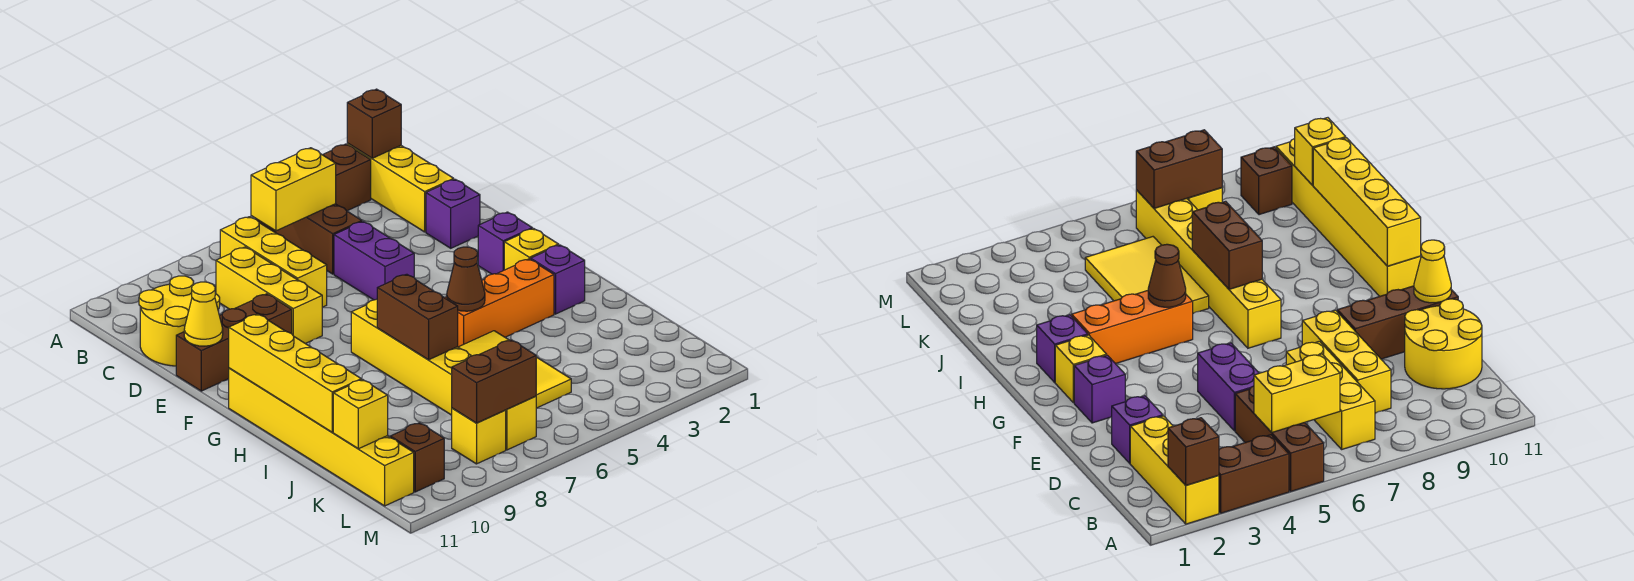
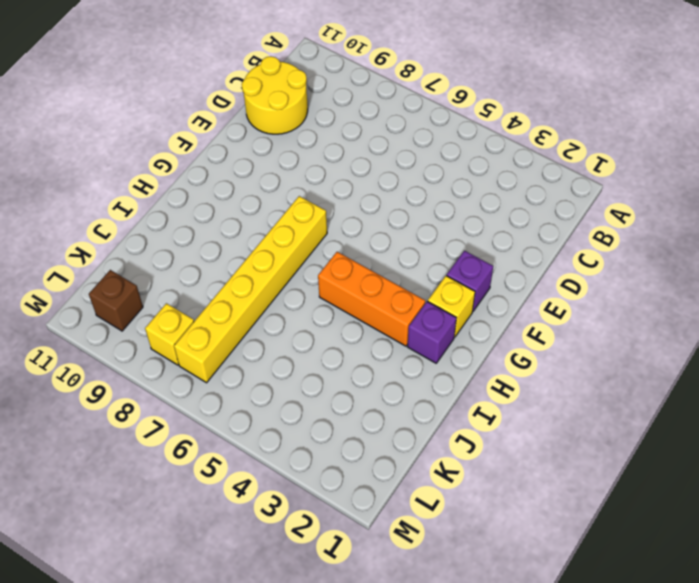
none -> yellow brick A2:C2 level 1
none -> brown brick A3:A4 level 1
none -> brown brick A5:C5 level 1

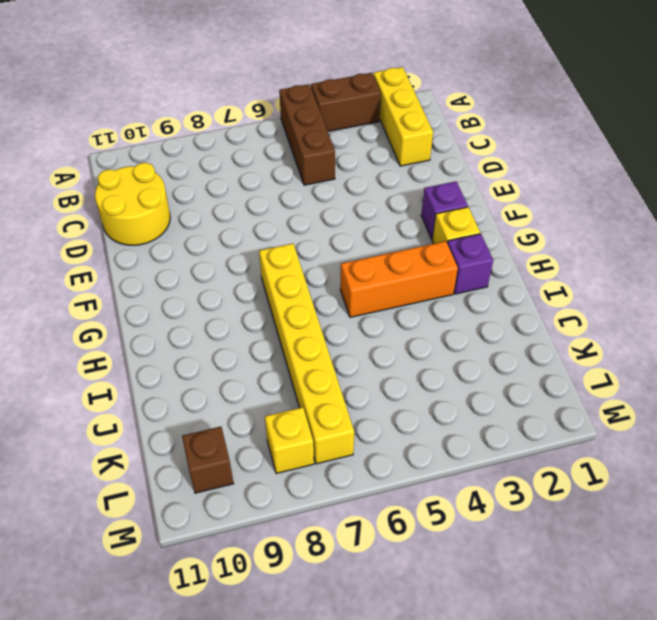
none -> yellow brick B7:D7 level 1
none -> yellow brick C8:E8 level 1
none -> purple brick D2 level 1

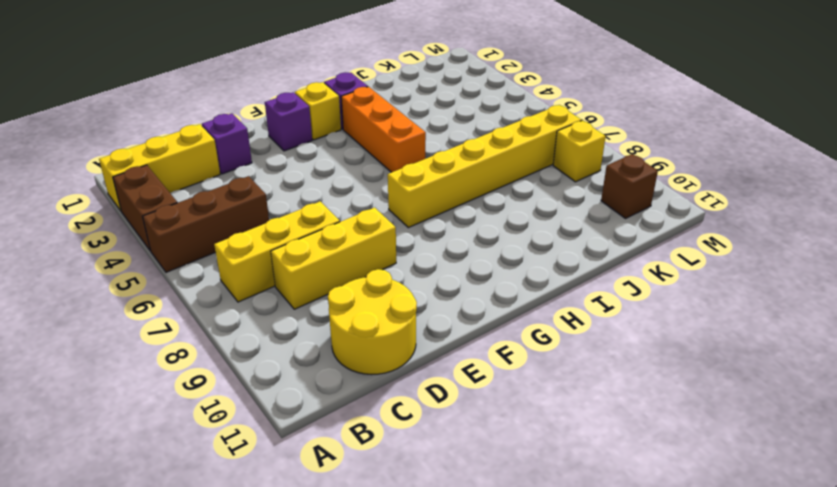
none -> purple brick D5:E5 level 1
none -> brown brick E9:E11 level 1
none -> yellow brick G11:L11 level 1

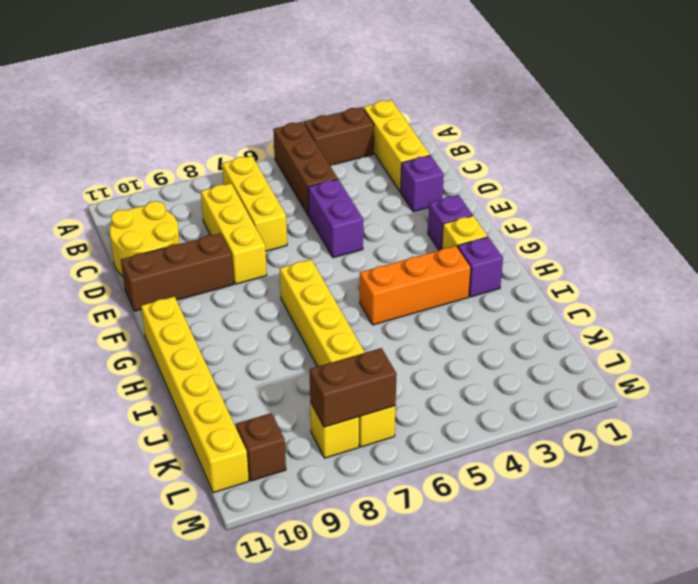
none -> yellow tile I5:K6 level 1
none -> brown brick A2 level 2
none -> yellow brick B5:B6 level 2

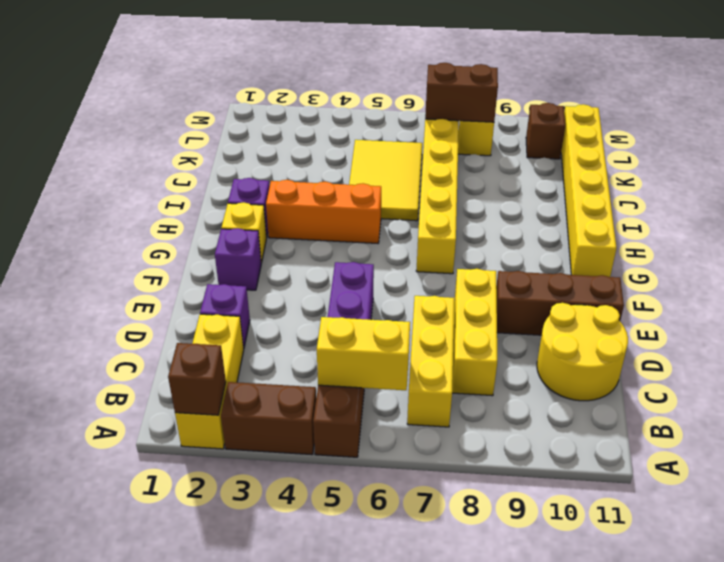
none -> yellow cone E11 level 2
none -> yellow brick G11:J11 level 2
none -> brown cone H5 level 2

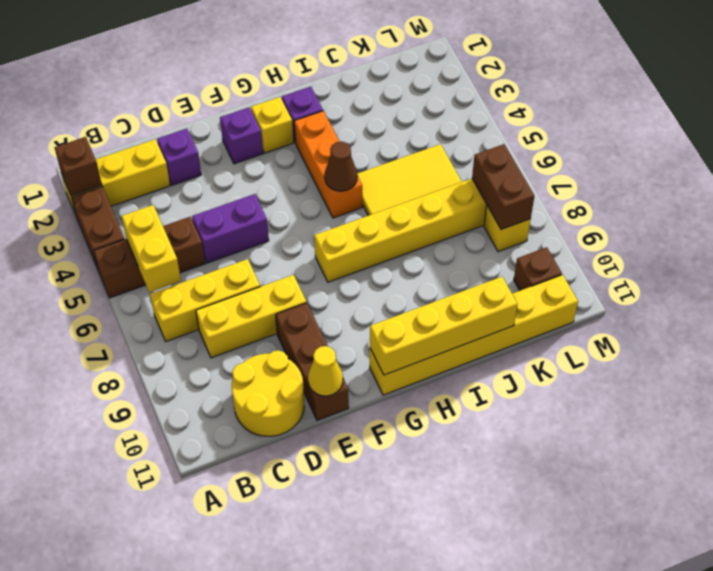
none -> brown brick H7:I7 level 2
none -> yellow brick K11 level 2

